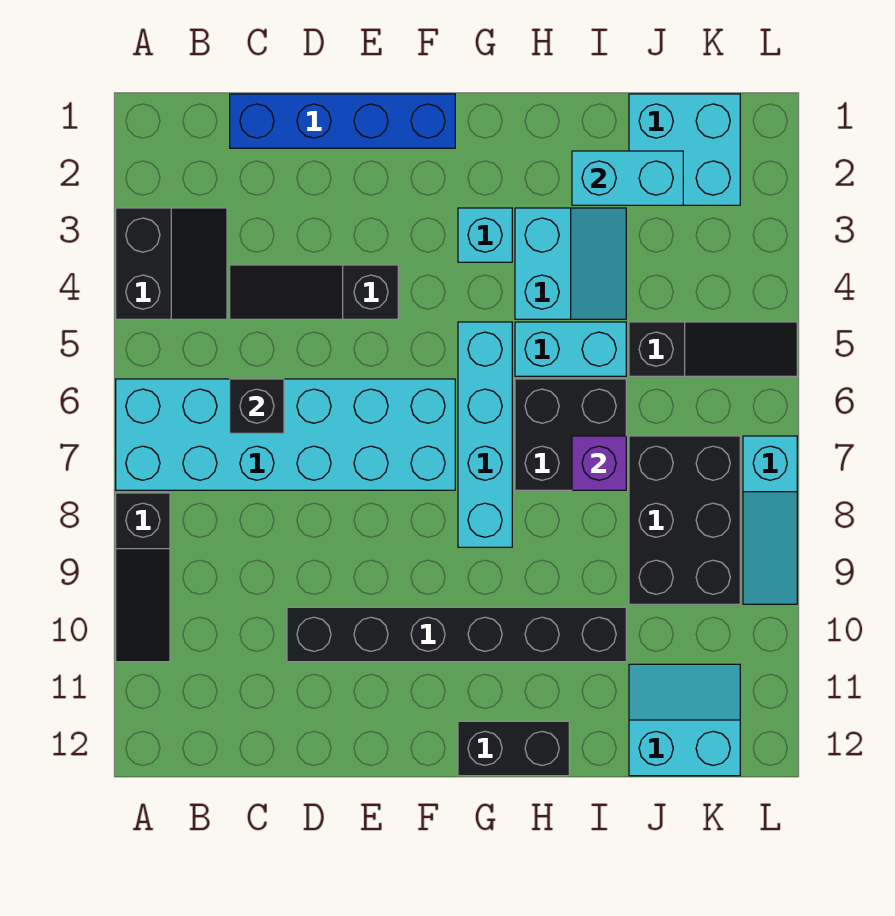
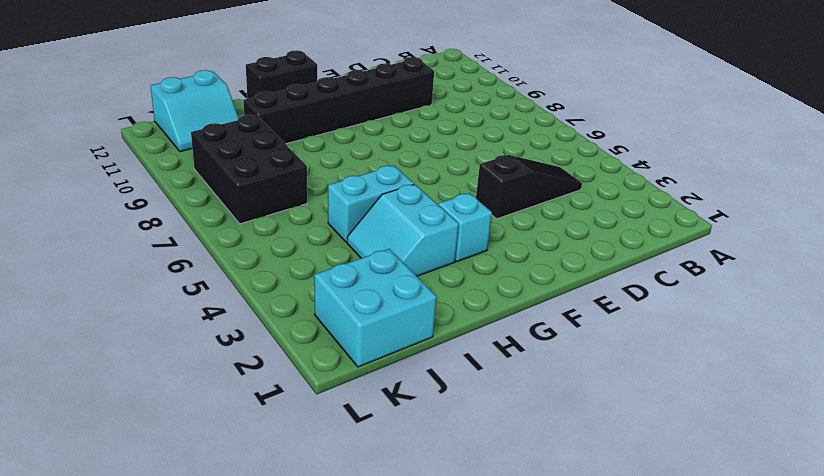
none -> black slope A3:B4 level 1 top A
none -> cyan brick A6:F7 level 1
none -> black slope A8:A10 level 1 top 8

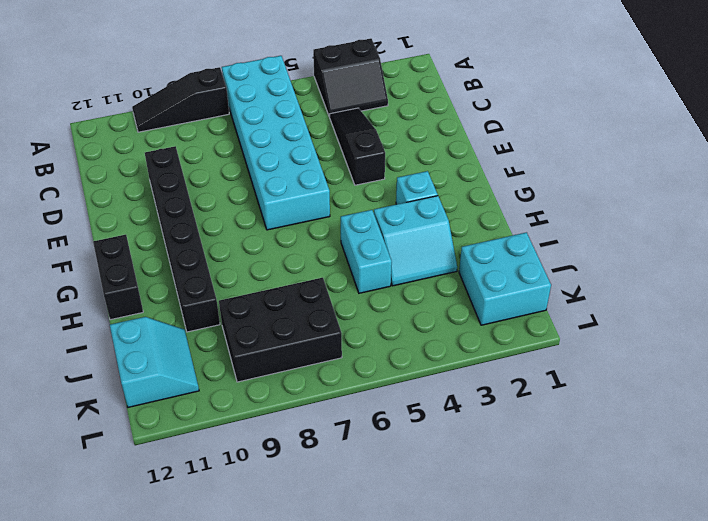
none -> blue brick C1:F1 level 1
none -> cyan brick G5:G8 level 1
none -> black brick H6:I7 level 1

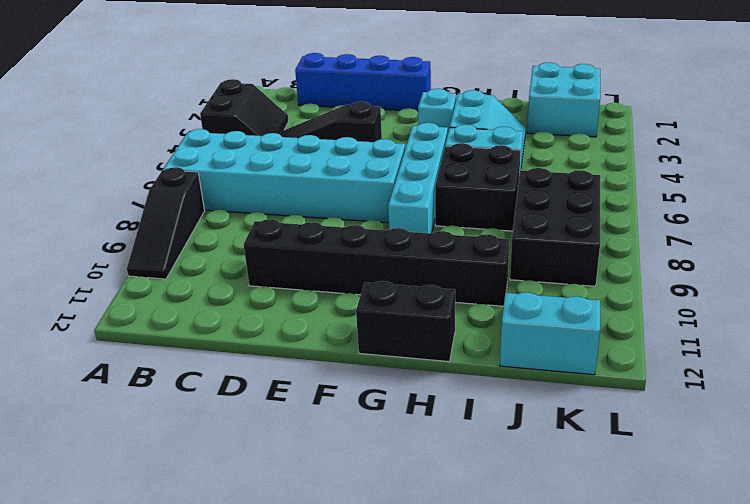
none -> black slope J5:L5 level 1 top J
none -> cyan slope L7:L9 level 1 top 7
none -> black brick C6 level 2

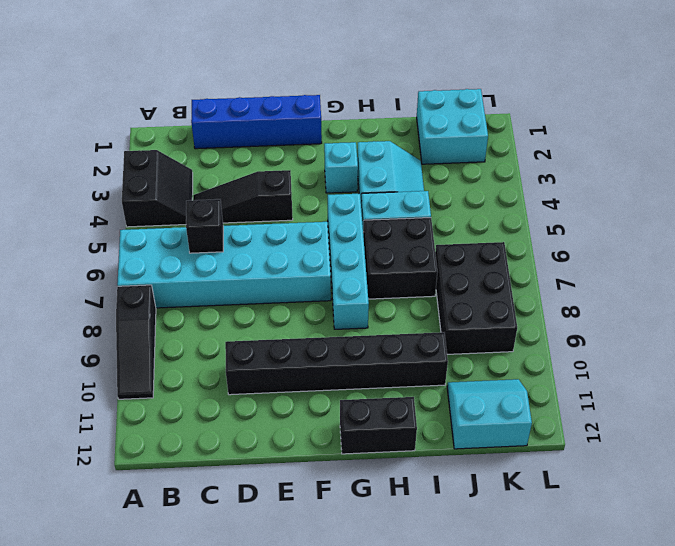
none -> black slope J5:L5 level 1 top J
none -> cyan slope L7:L9 level 1 top 7
none -> cyan brick I2:J2 level 2

